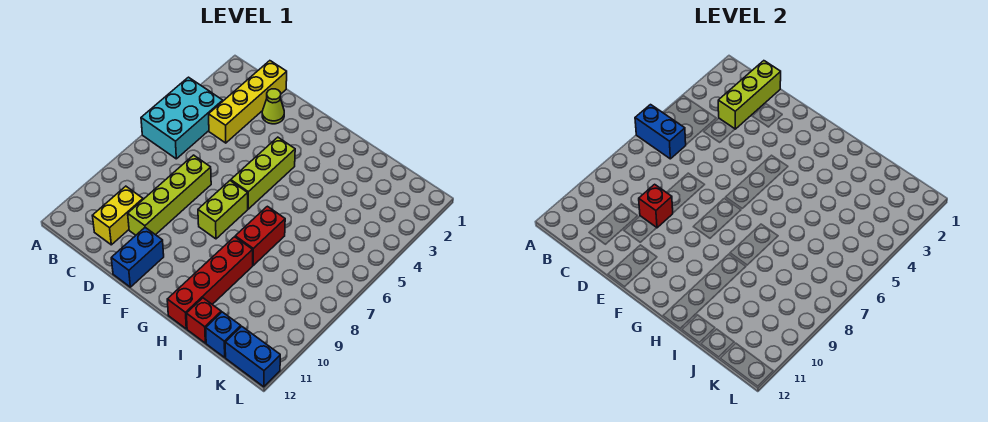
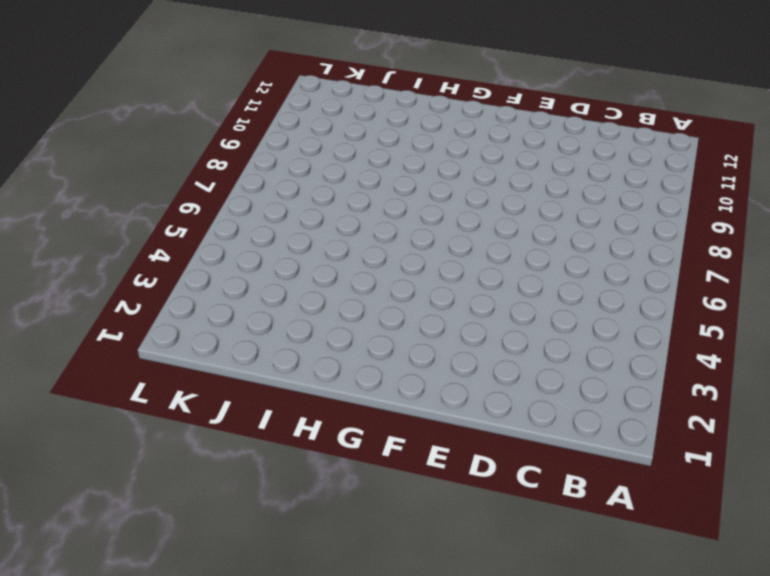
none -> cyan brick A4:B6 level 1
none -> yellow brick C1:C4 level 1
none -> yellow brick C10:C11 level 1

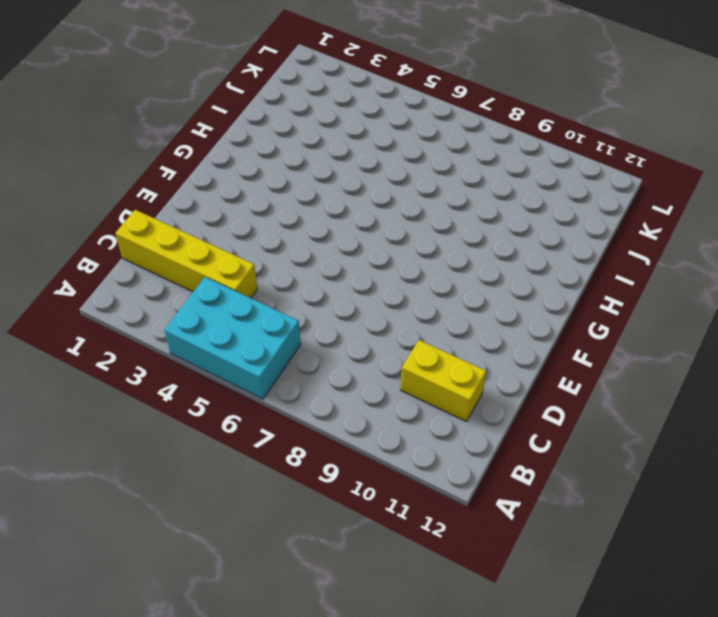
none -> lime cone D2 level 1
none -> lime brick D7:D10 level 1
none -> blue brick E11:E12 level 1

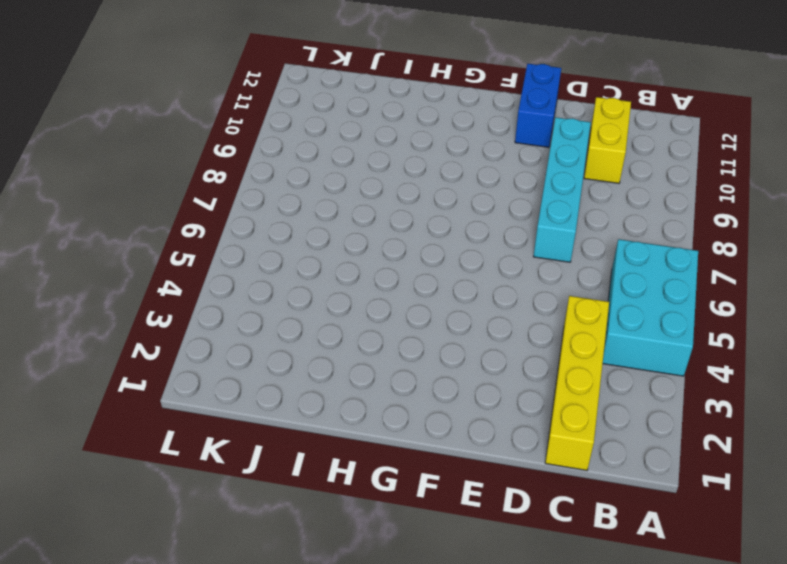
cyan brick D7:D10 level 1 -> lime brick D7:D10 level 1
none -> lime cone D2 level 1
none -> lime brick F4:F6 level 1
none -> lime brick F7:F8 level 1

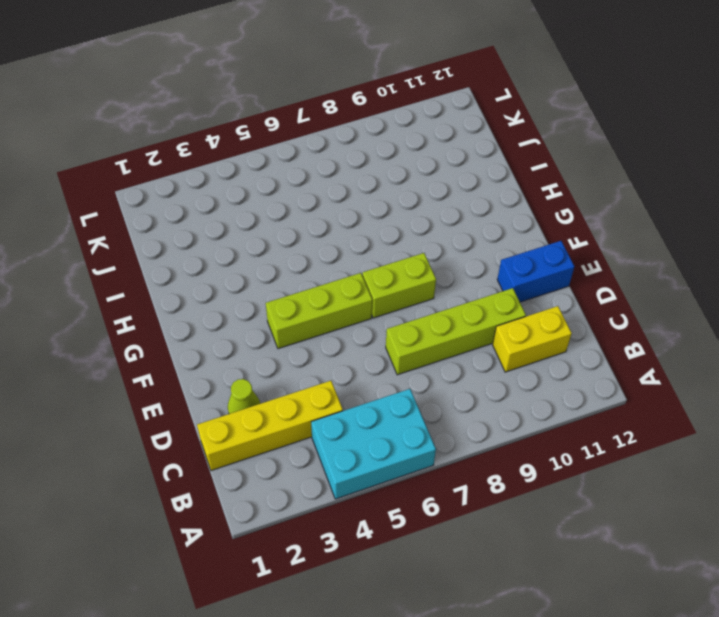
none -> red brick H7:H8 level 1
none -> red brick H9:H12 level 1
none -> red brick I12 level 1

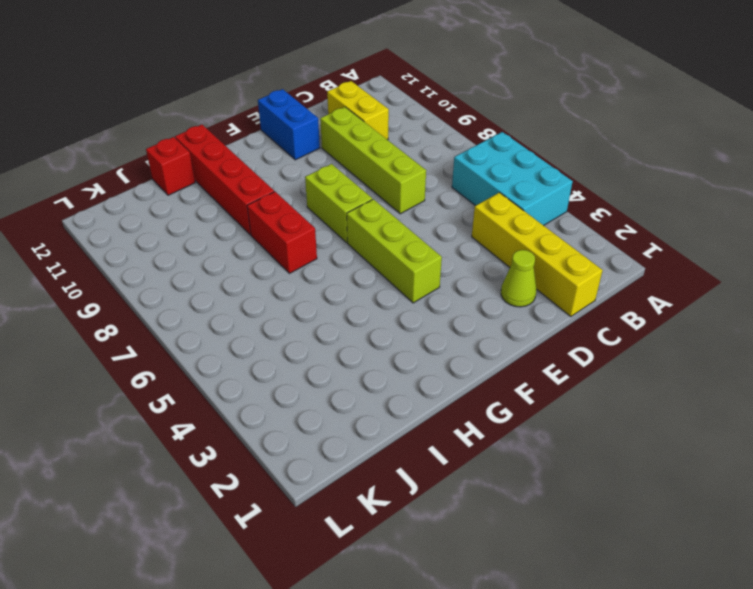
none -> blue brick J12 level 1
none -> blue brick K12:L12 level 1
none -> blue brick A6:B6 level 2

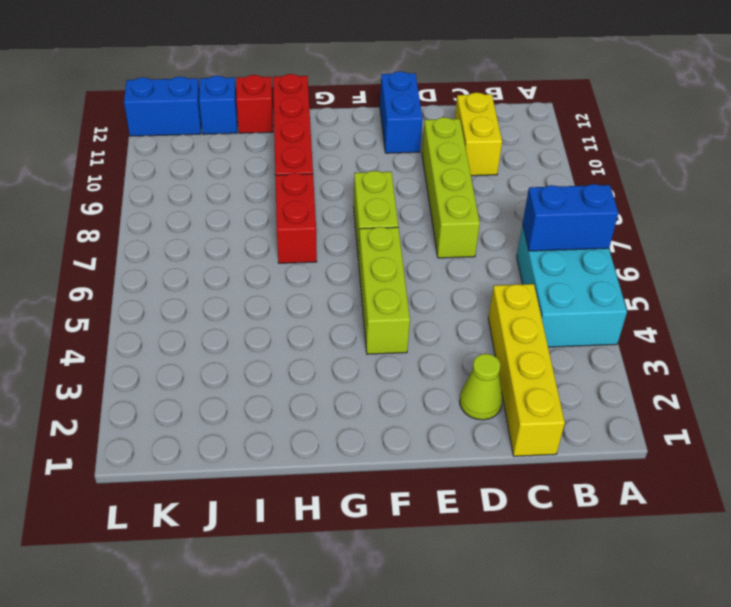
none -> lime brick C1:C3 level 2
none -> red brick D9 level 2

